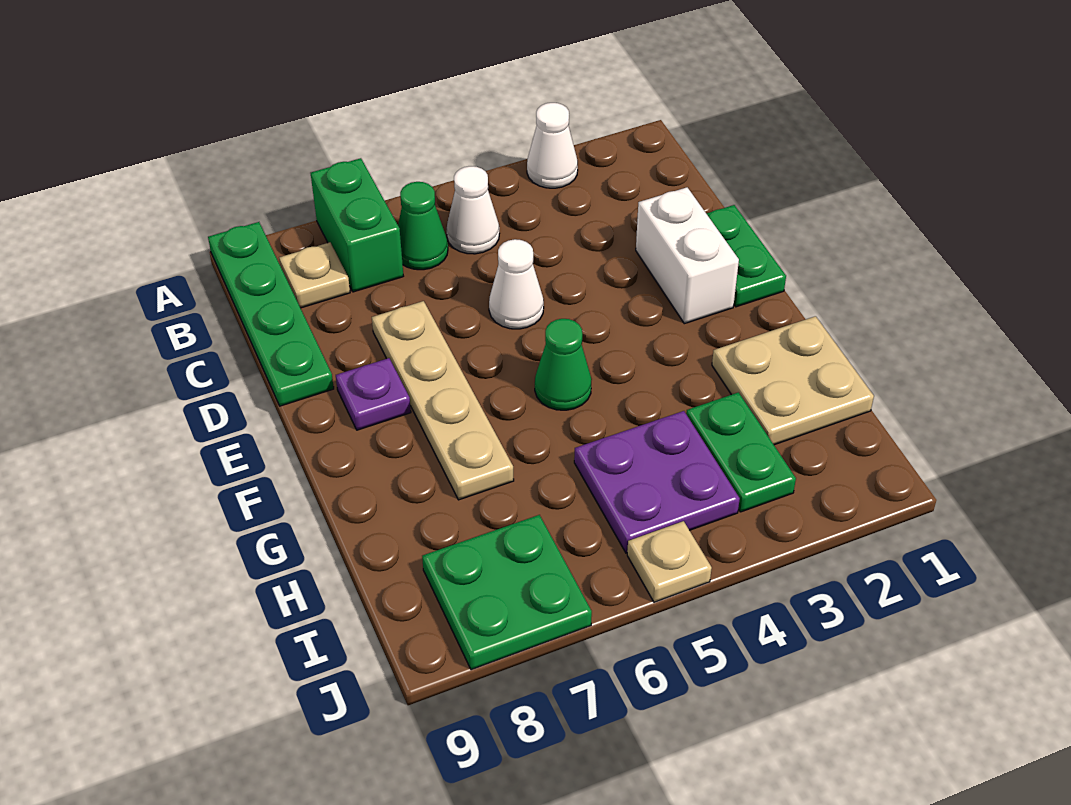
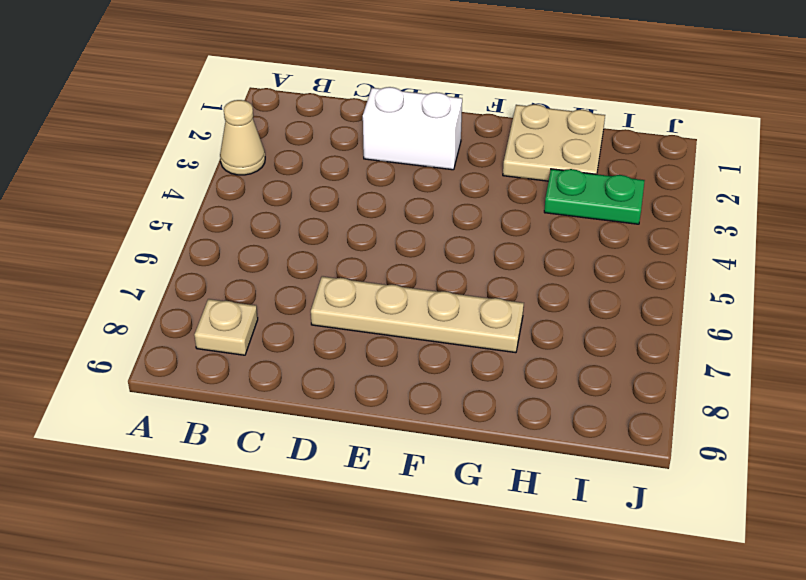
tan cone A3 level 1 -> white cone A3 level 1
none -> green brick A7:B7 level 1
none -> green plate A9:D9 level 1
none -> white cone B5 level 1

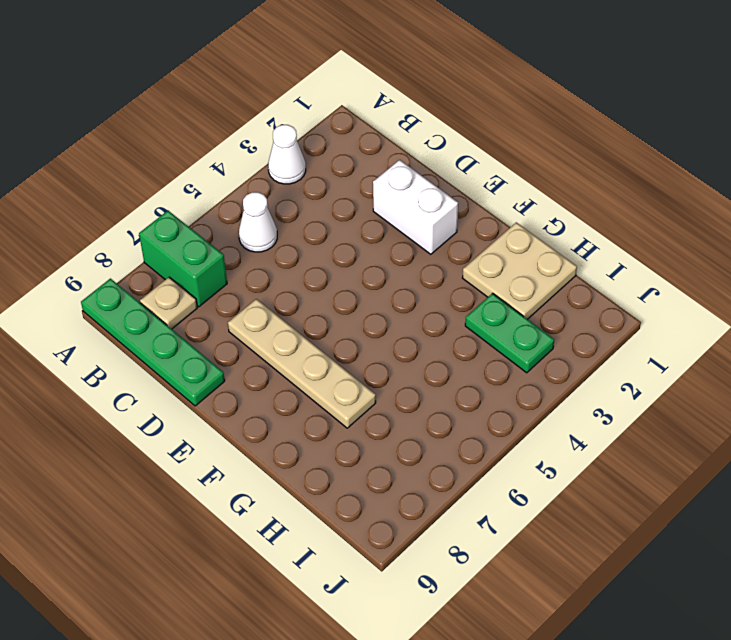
none -> green cone B6 level 1
none -> green plate D1:E1 level 1
none -> white cone D5 level 1

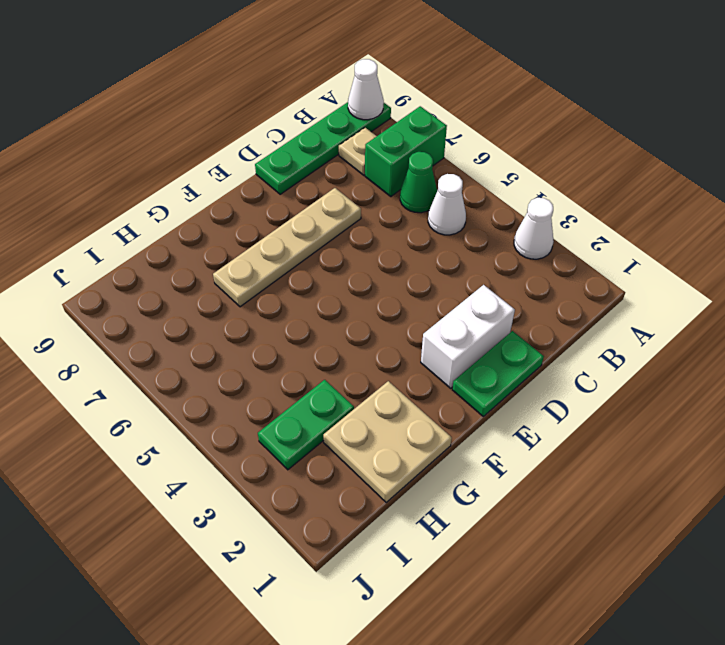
white cone A9 level 2 -> white cone D5 level 1
none -> purple plate E8 level 1
none -> green cone F5 level 1
none -> purple plate H4:I5 level 1

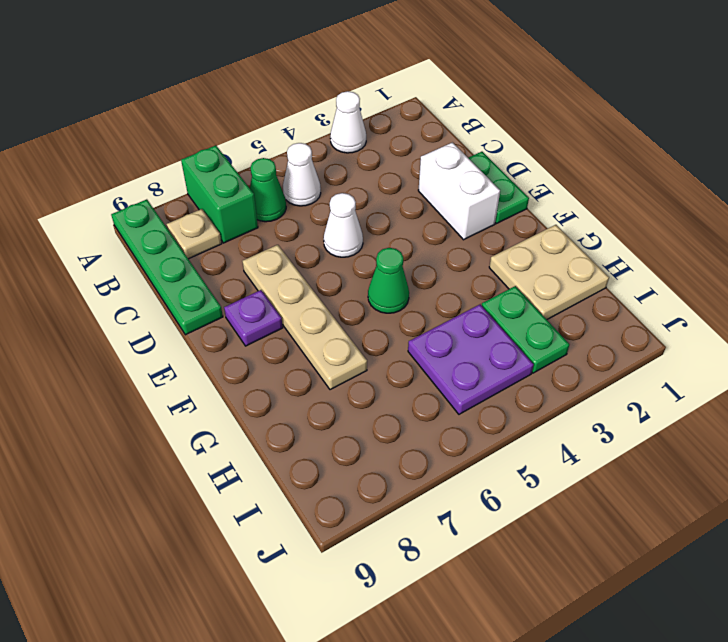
none -> green plate I7:J8 level 1
none -> tan plate J5 level 1

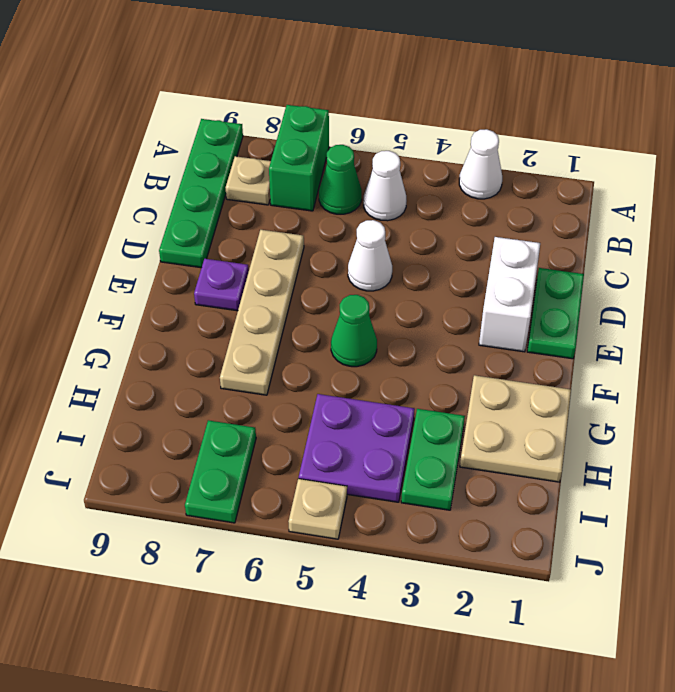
green plate I7:J7 level 1 -> green plate I7:J8 level 1

